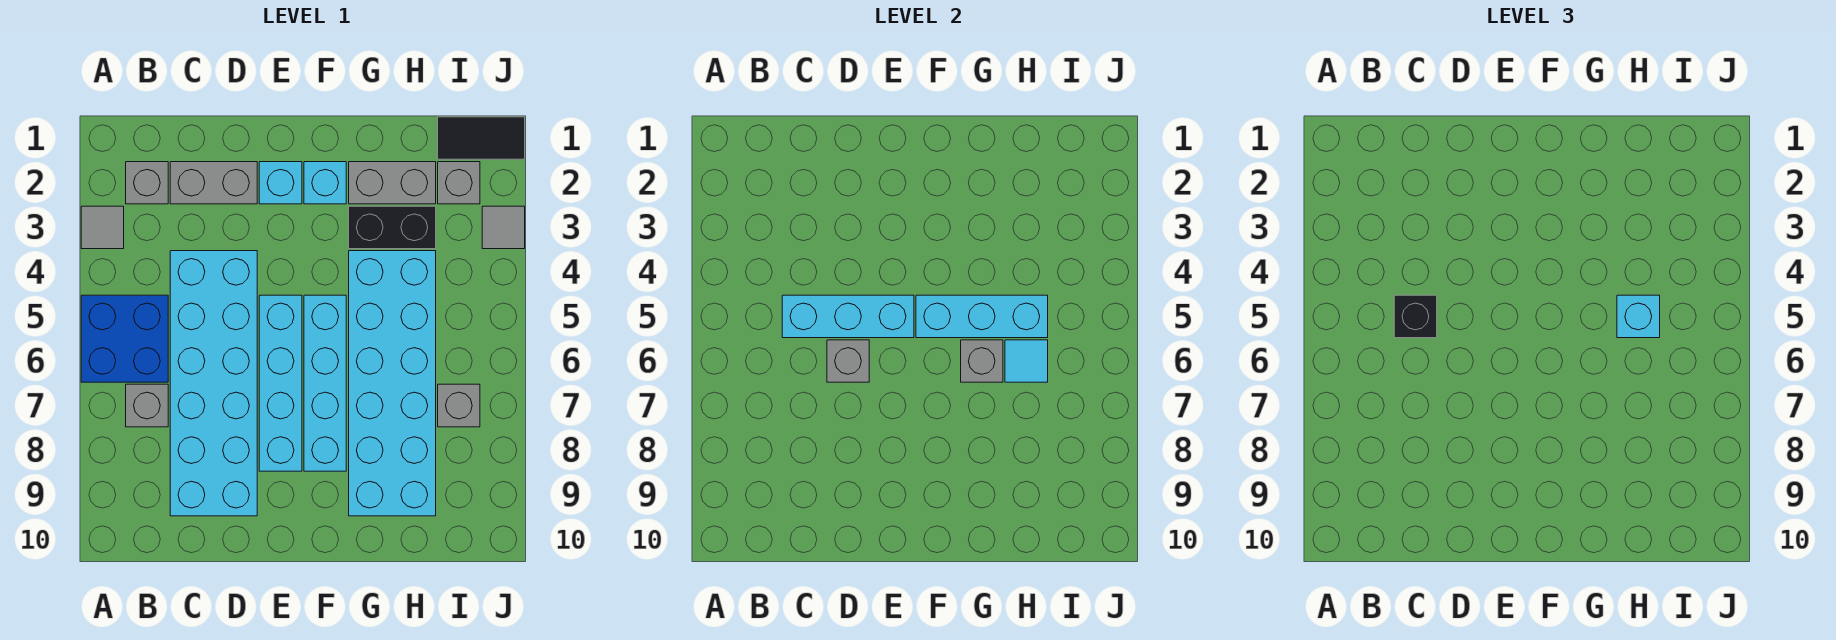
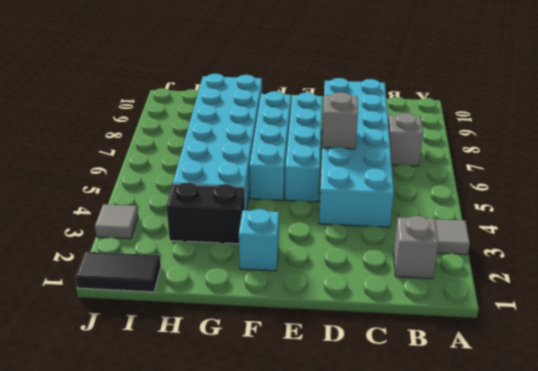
none -> blue brick A5:B6 level 1
none -> grey brick C2:D2 level 1
none -> cyan brick E2 level 1

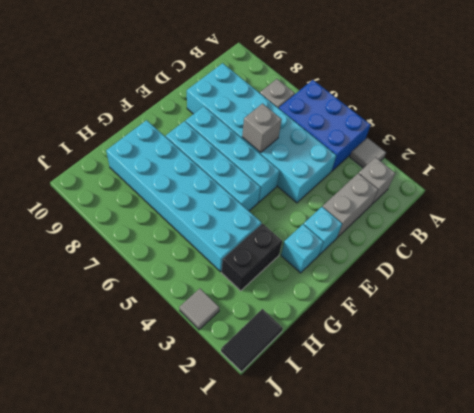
blue brick A4:B6 level 1 -> blue brick A5:B6 level 1
none -> grey brick G2:H2 level 1
none -> grey brick I2 level 1
none -> grey brick I7 level 1

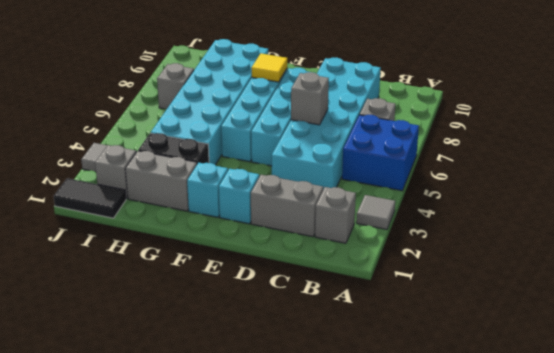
yellow tile F8 level 2 -> none
none -> cyan brick C5:E5 level 2
none -> cyan brick F5:H5 level 2
none -> grey brick G6 level 2

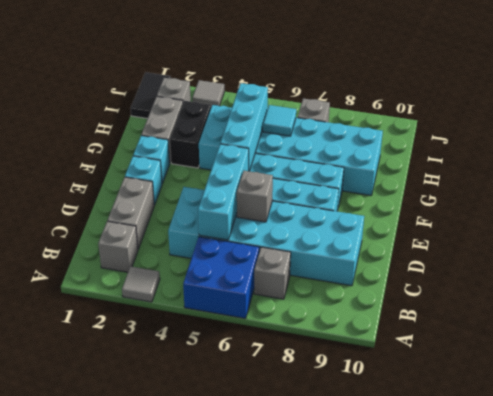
none -> grey brick G6 level 2
none -> black brick C5 level 3
none -> cyan brick H5 level 3

